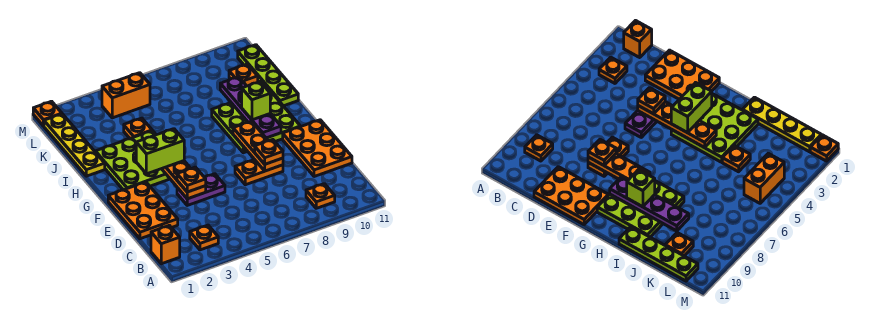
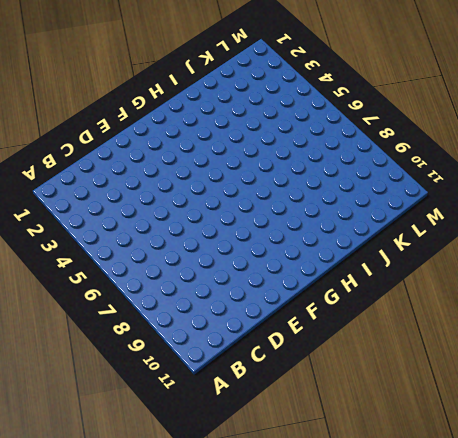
none -> orange brick B1 level 1
none -> orange plate B3 level 1
none -> orange plate B9 level 1

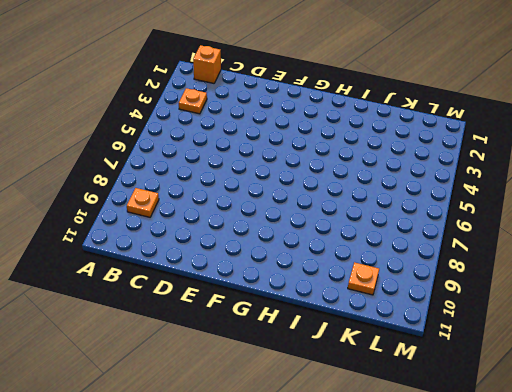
none -> orange plate D1:F2 level 1
none -> orange plate D10:F11 level 1
none -> purple plate E4:E5 level 1

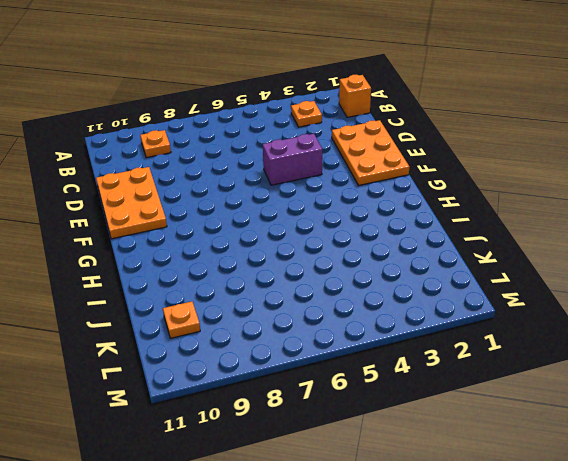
purple brick E4:E5 level 1 -> purple plate E4:E5 level 1
none -> orange plate E7:E8 level 1
none -> lime plate G2:I4 level 1
none -> lime plate G8:I10 level 1

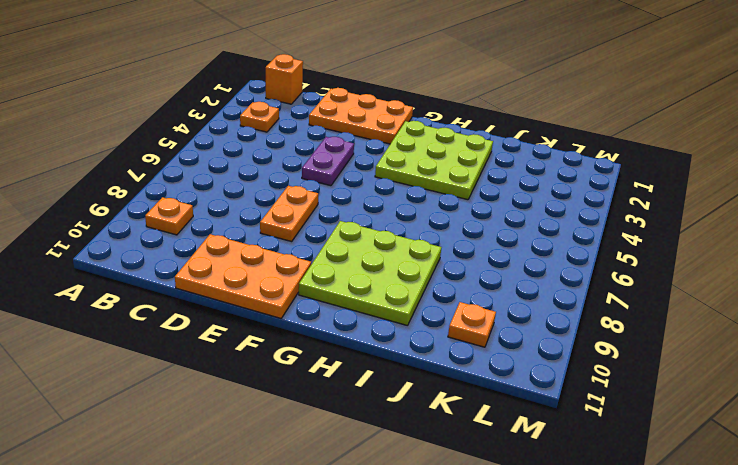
none -> yellow plate I1:L1 level 1
none -> lime plate I11:L11 level 1
none -> orange plate J4 level 1

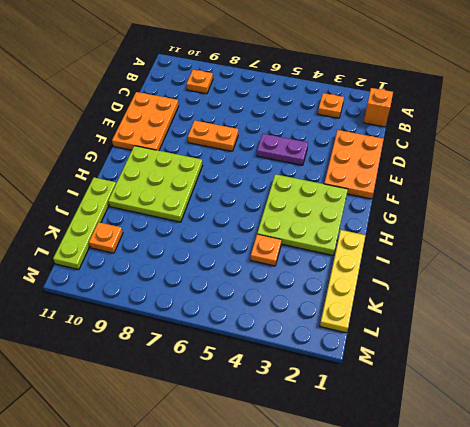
none -> orange brick L4:L5 level 1
none -> orange plate M1 level 1
none -> orange plate E4:H4 level 2

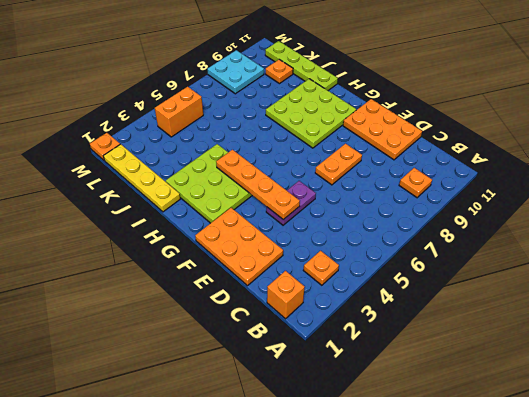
cyan plate L8:M9 level 1 -> none
none -> orange plate J4 level 1
none -> orange plate E8:G8 level 2
none -> purple plate G9:J9 level 2

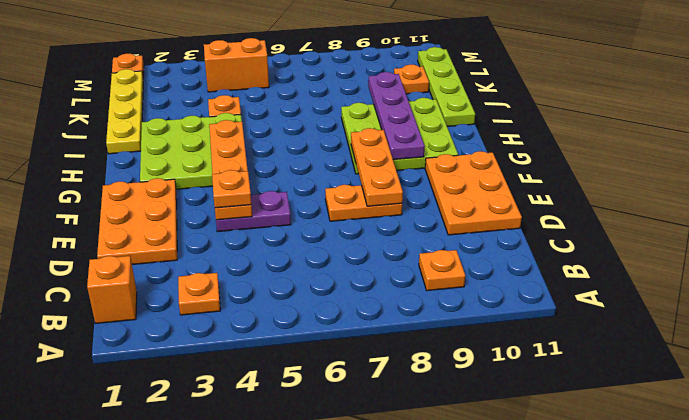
none -> orange plate E8 level 3
none -> lime brick G3:G4 level 3
none -> lime brick H9 level 3

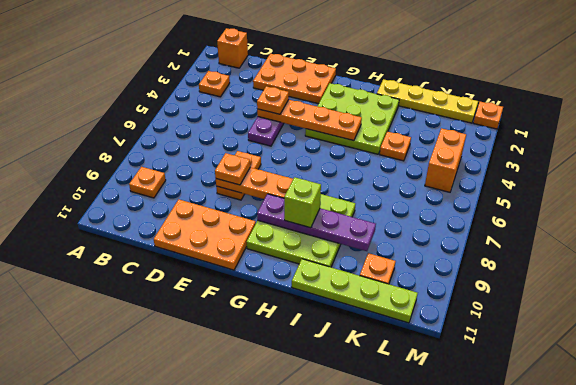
none -> lime brick G3:G4 level 3

